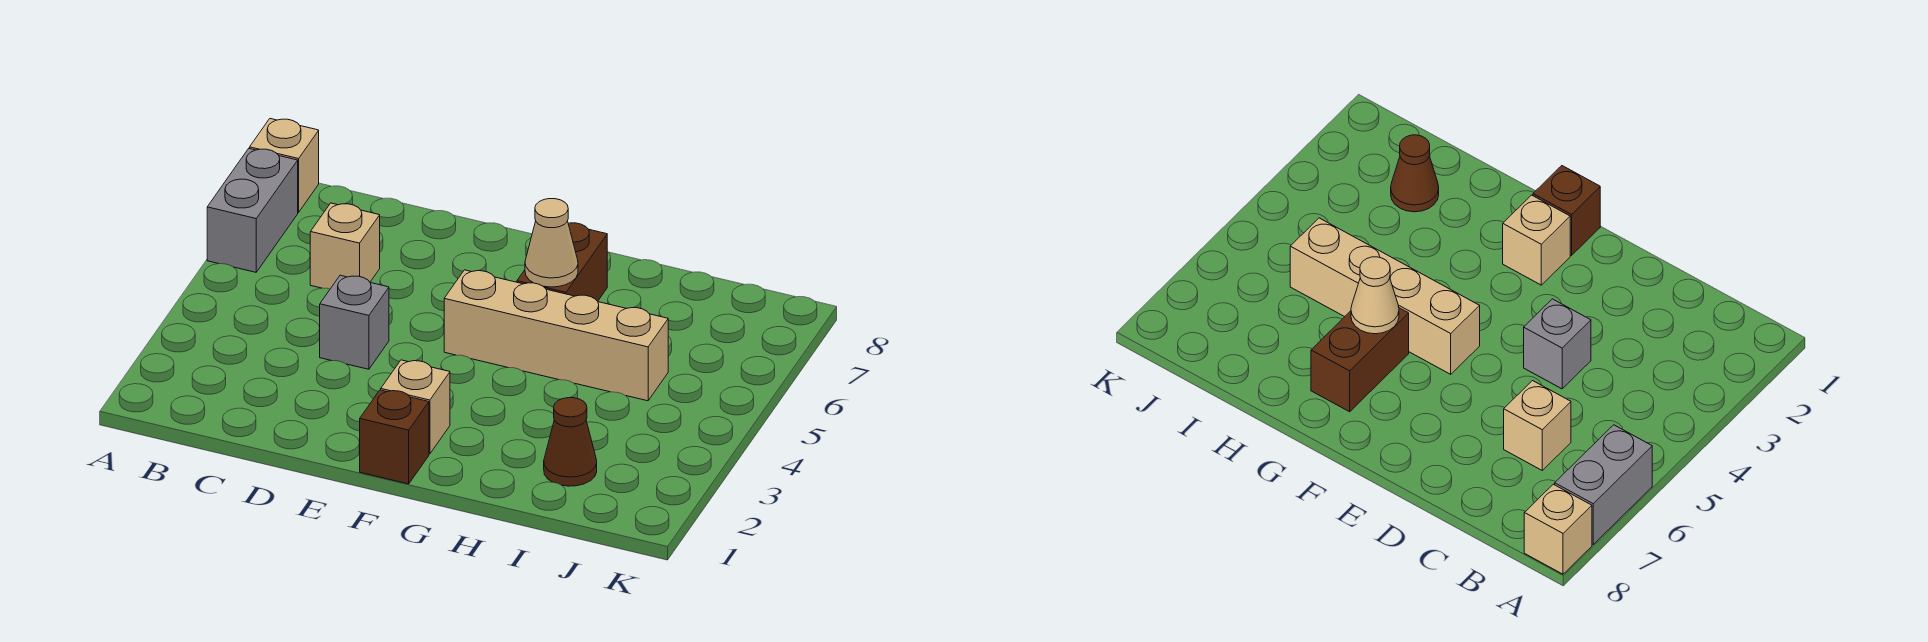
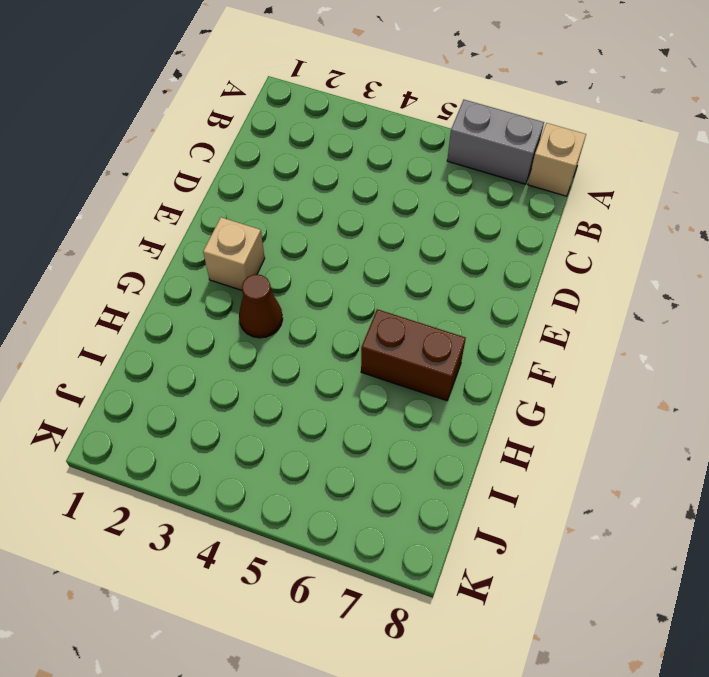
brown cone G3 level 1 -> brown cone I2 level 1
none -> tan brick C6 level 1
none -> grey brick D4 level 1

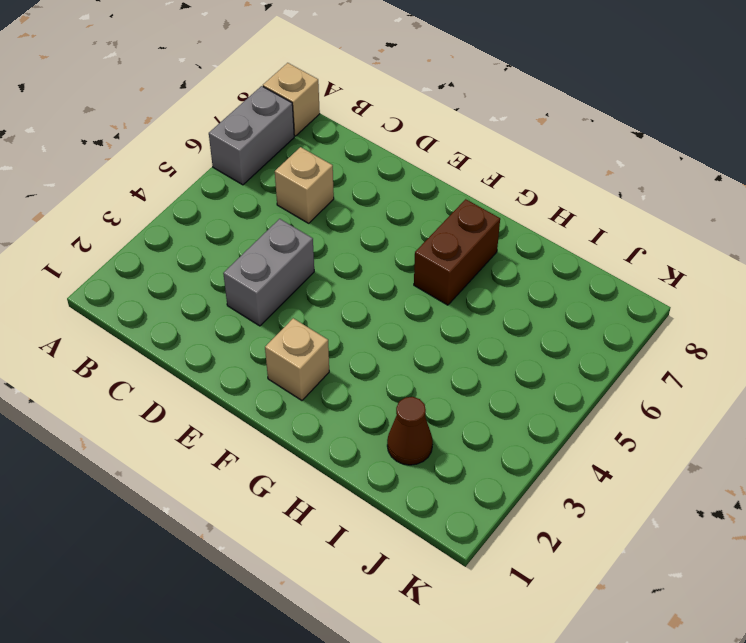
grey brick D3:D4 level 1 -> grey brick D4 level 1
none -> brown brick F1 level 1
none -> tan brick F5:I5 level 1

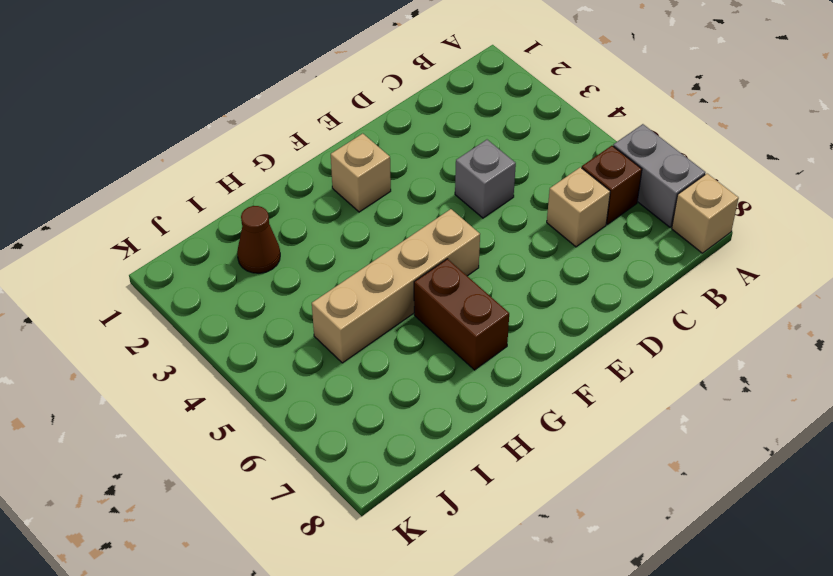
brown brick B6 level 1 -> brown brick F1 level 1
none -> tan cone G6 level 2

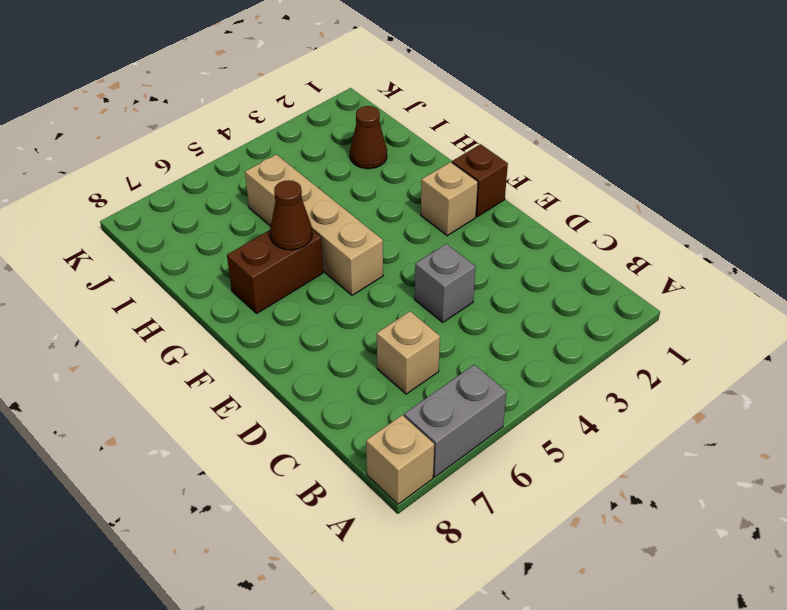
brown cone G6 level 2 -> tan cone G6 level 2

